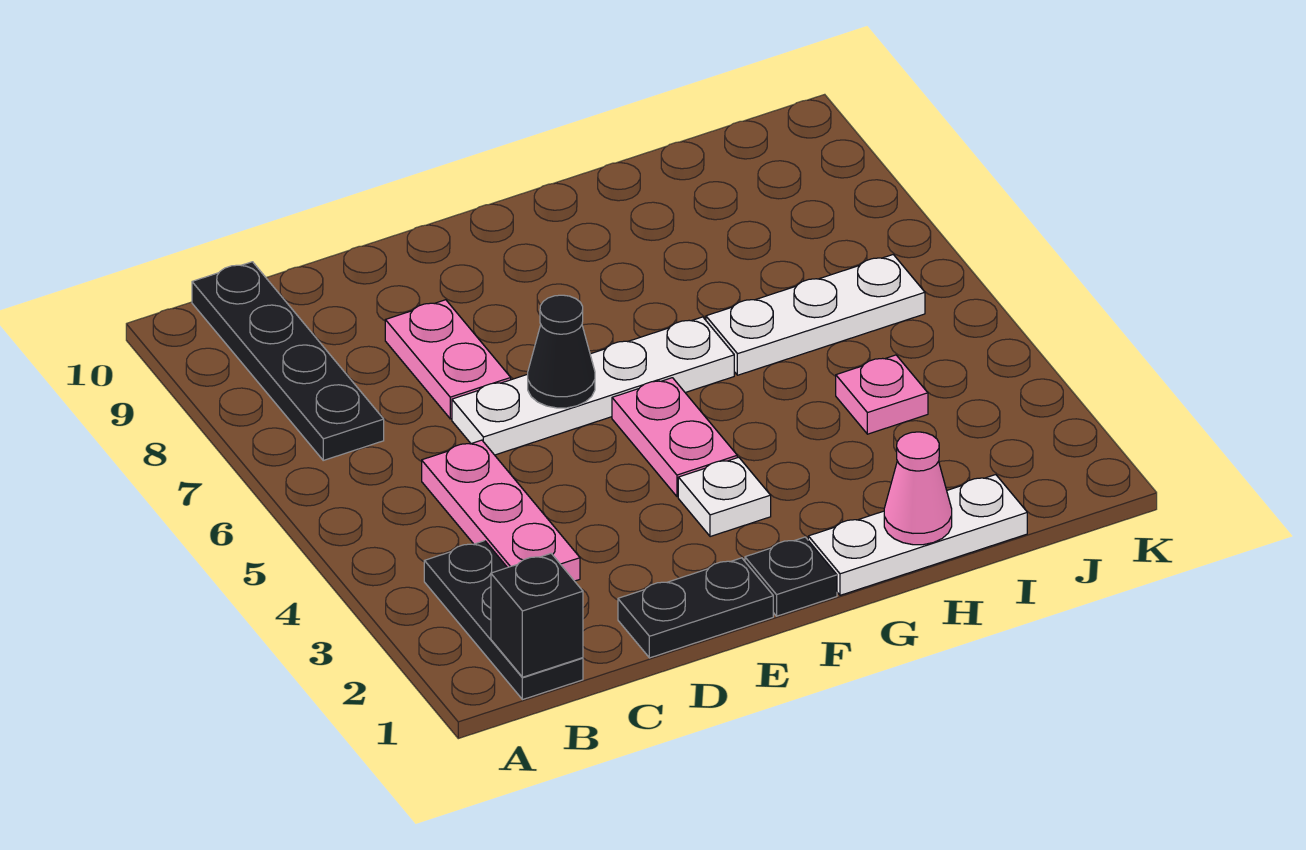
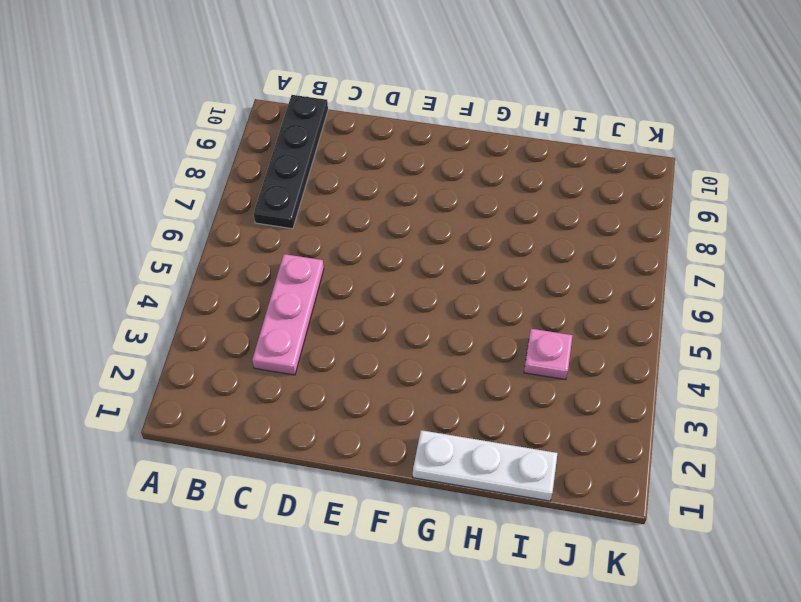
none -> black plate B1:B3 level 1
none -> black plate D1:E1 level 1
none -> white plate D6:G6 level 1

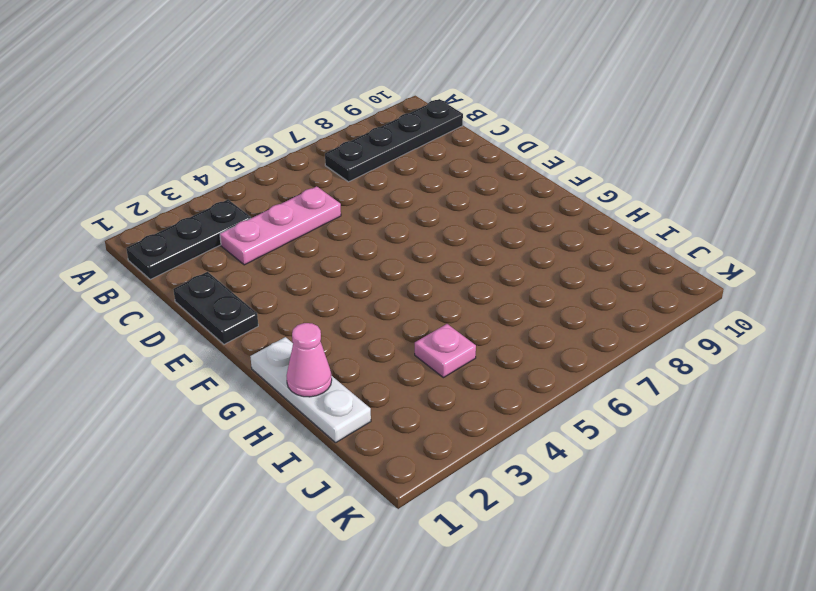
none -> white plate D6:G6 level 1
none -> pink plate D7:D8 level 1
none -> black plate F1 level 1

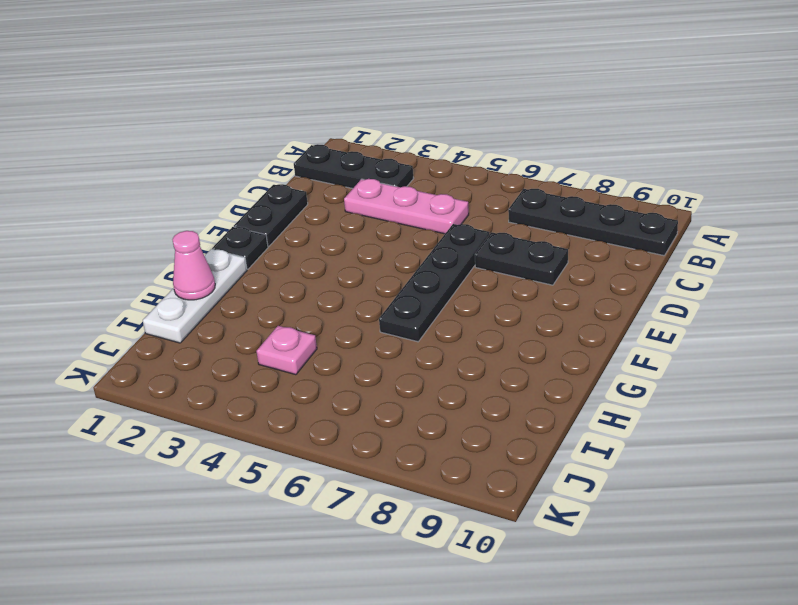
black plate D6:G6 level 1 -> white plate D6:G6 level 1
black plate D7:D8 level 1 -> pink plate D7:D8 level 1
none -> white plate F3 level 1
none -> pink plate F4:F5 level 1
none -> white plate H6:J6 level 1

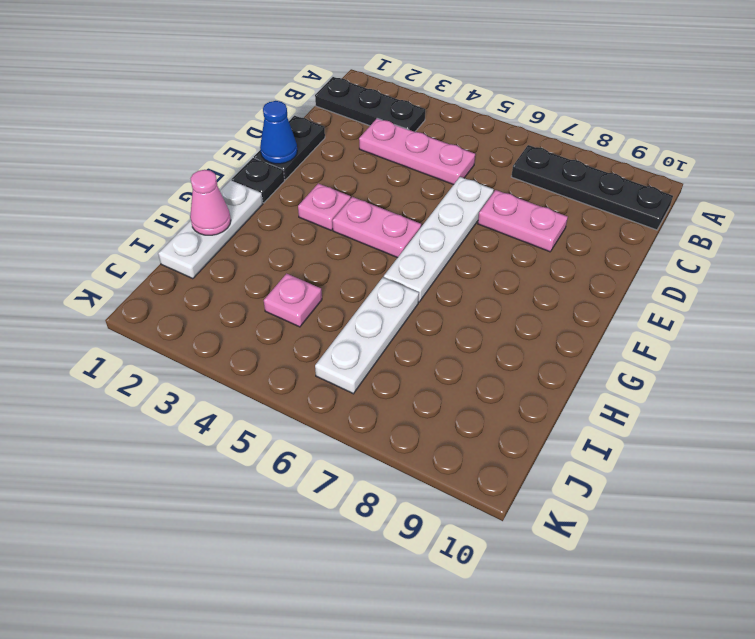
blue cone E1 level 2 -> none
pink plate F3 level 1 -> white plate F3 level 1
none -> black brick B1 level 2
none -> black cone E6 level 2

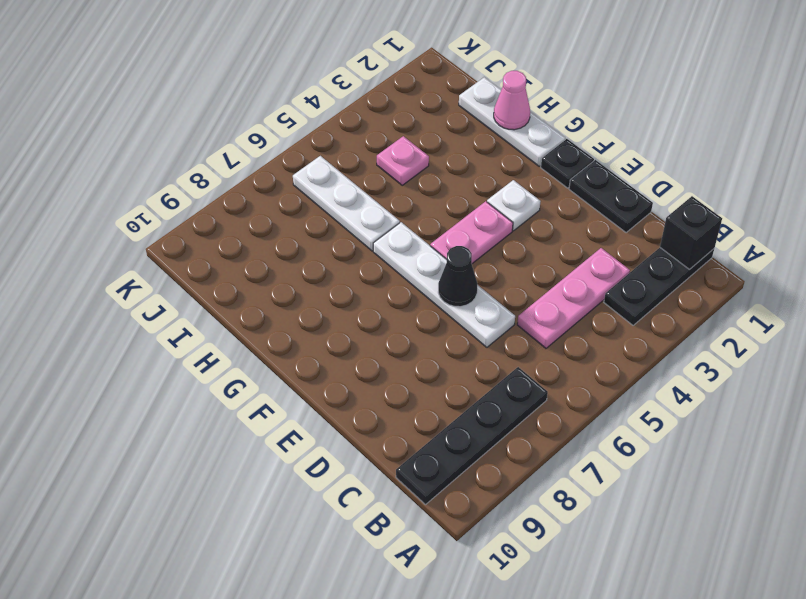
none -> pink plate D7:D8 level 1

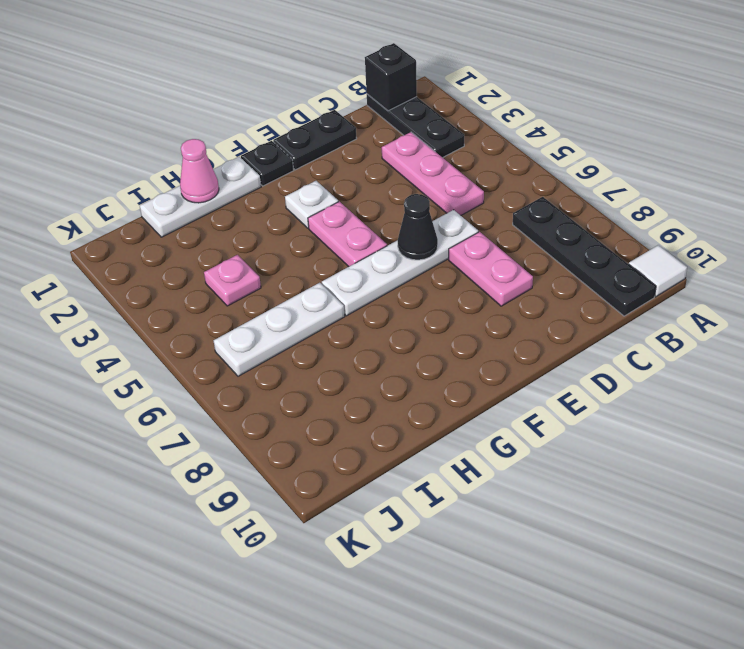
white tile A10 level 1 -> none

